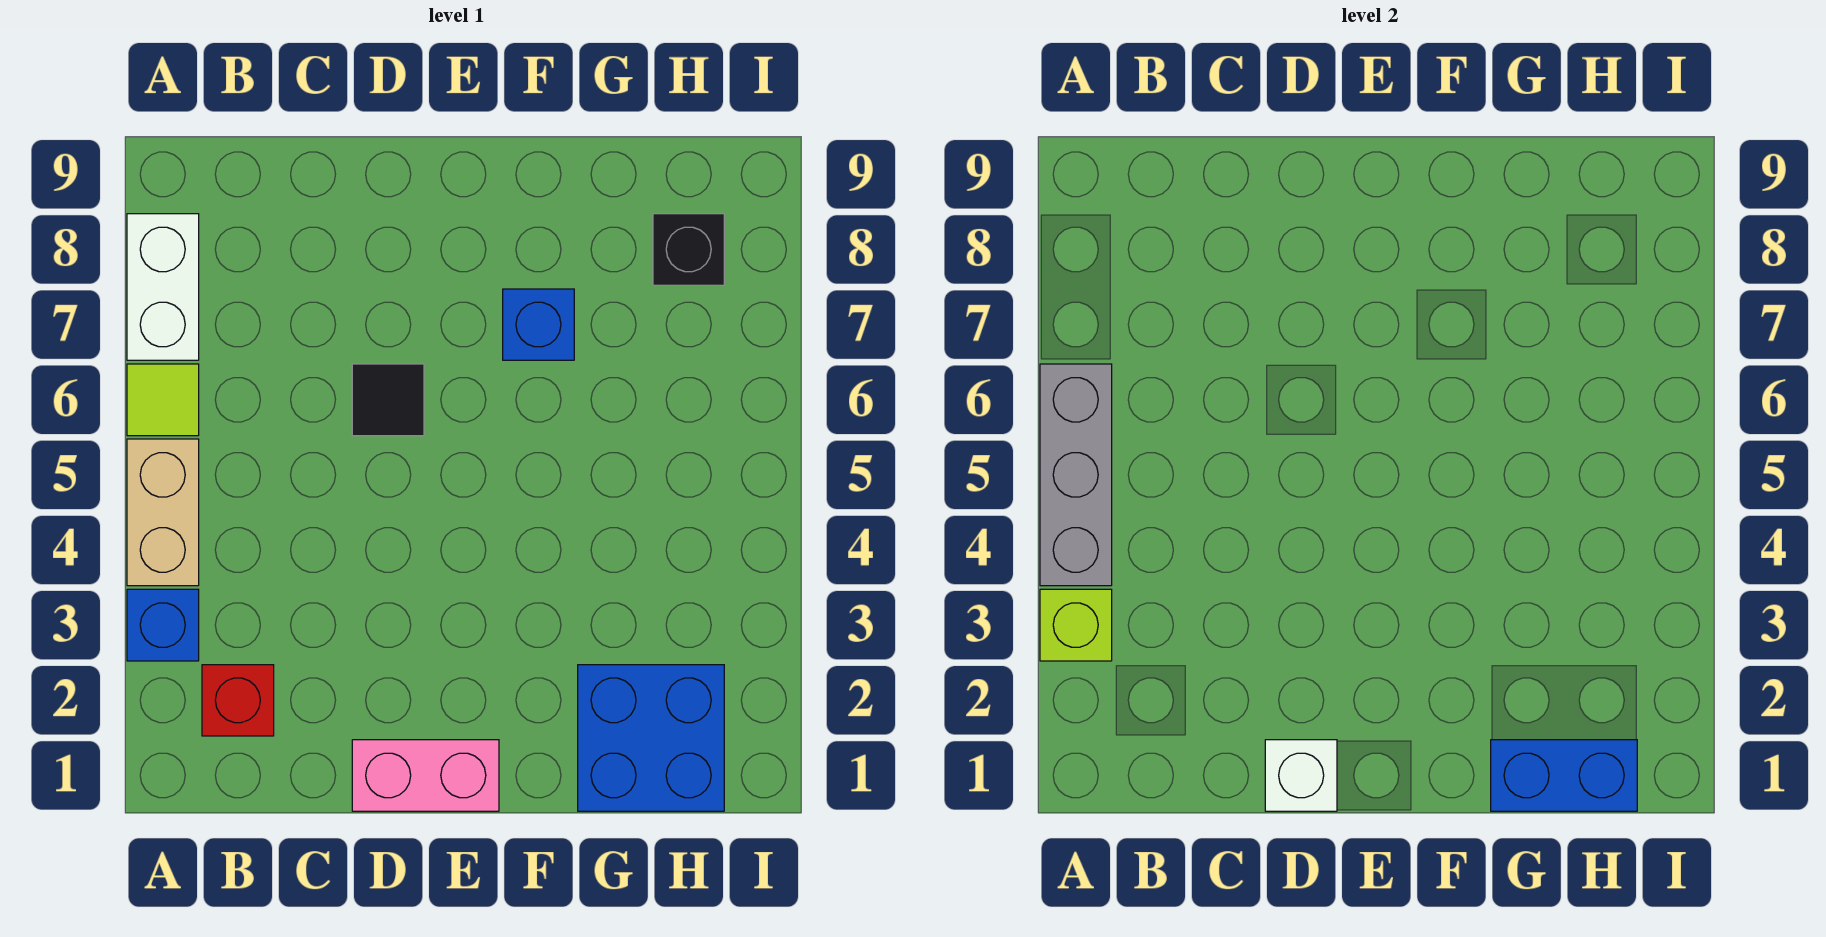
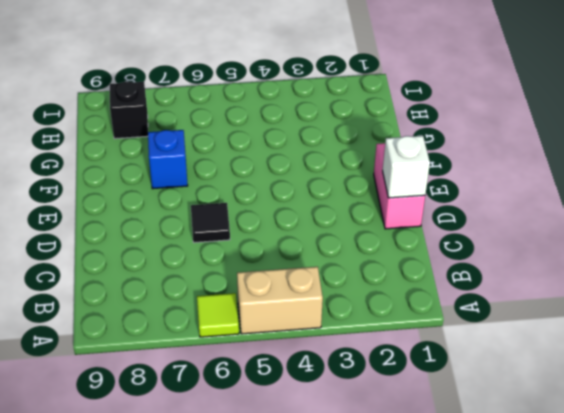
none -> blue brick A3 level 1
none -> white brick A7:A8 level 1
none -> red brick B2 level 1

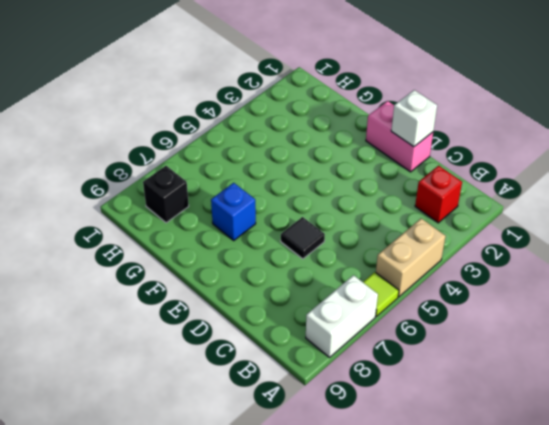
none -> blue brick A3 level 1
none -> blue brick G1:H2 level 1
none -> lime brick A3 level 2

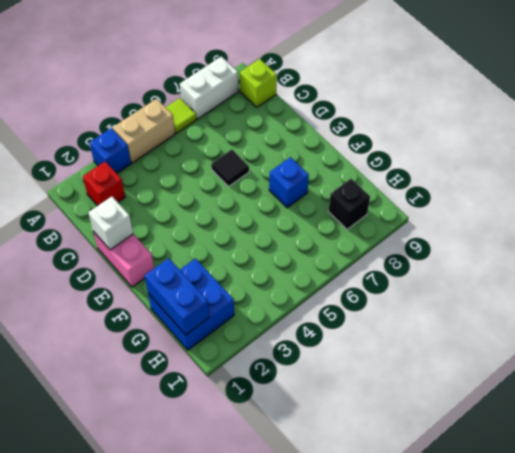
lime brick B9 level 1 -> lime brick A3 level 2
none -> grey brick A4:A6 level 2

